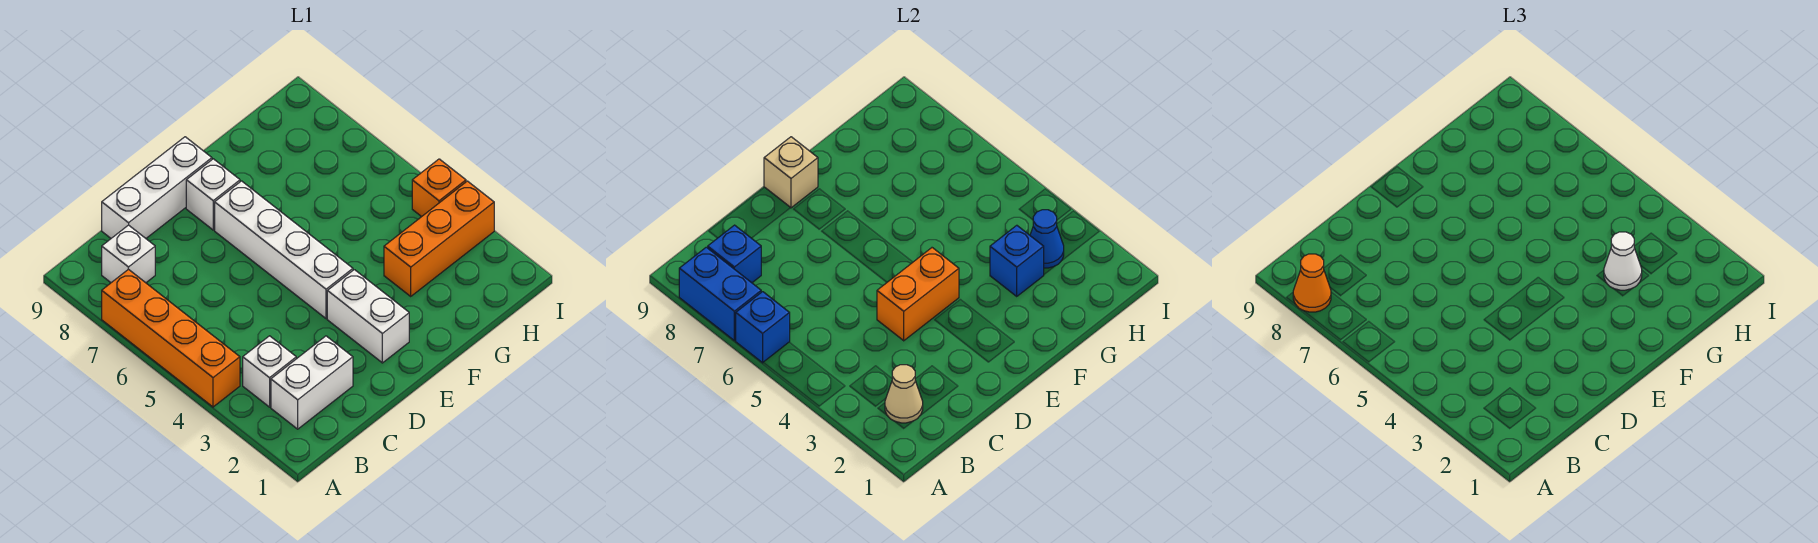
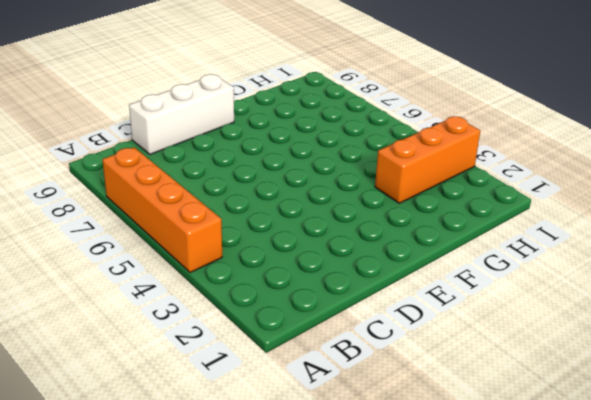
none -> white brick B2:C2 level 1
none -> white brick B3 level 1
none -> white brick B8 level 1

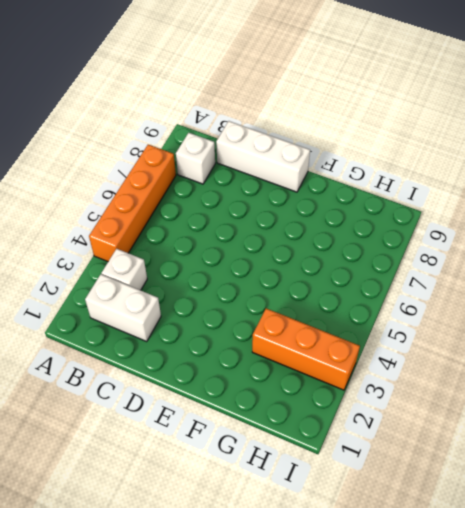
none -> white brick E2:E3 level 1
none -> white brick E4:E7 level 1
none -> white brick E8 level 1

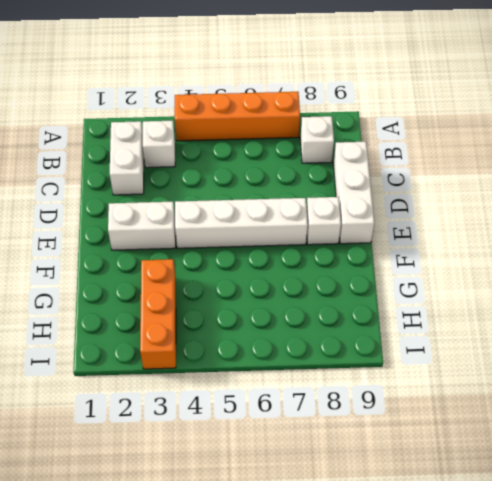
none -> orange brick I4 level 1
none -> blue brick A6 level 2
none -> blue brick A7:A8 level 2

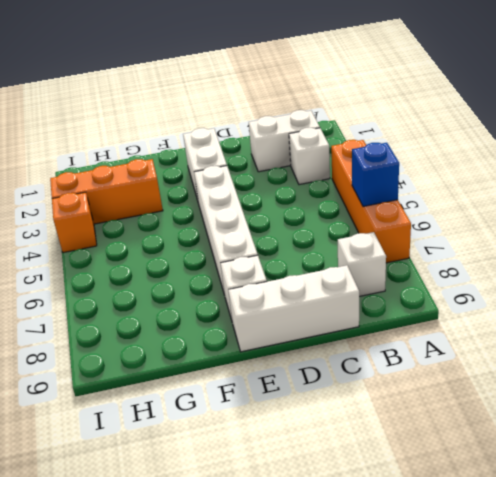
none -> blue brick A7:A8 level 2
none -> tan cone B2 level 2
none -> blue brick B8 level 2

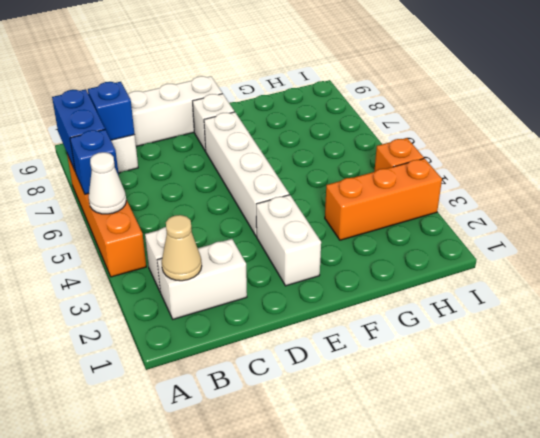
white cone A5 level 2 -> white cone G3 level 3
none -> orange brick D4:E4 level 2
none -> tan brick E9 level 2
none -> blue brick G3 level 2

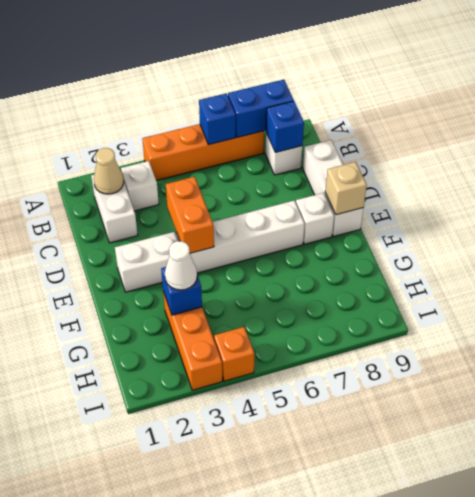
none -> blue cone H3 level 2
none -> orange cone A8 level 3

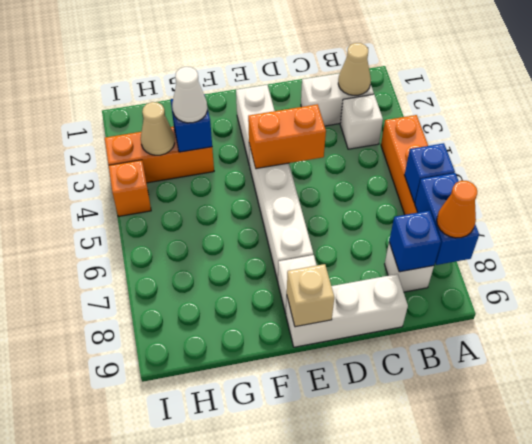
tan cone H3 level 2 -> blue cone H3 level 2

